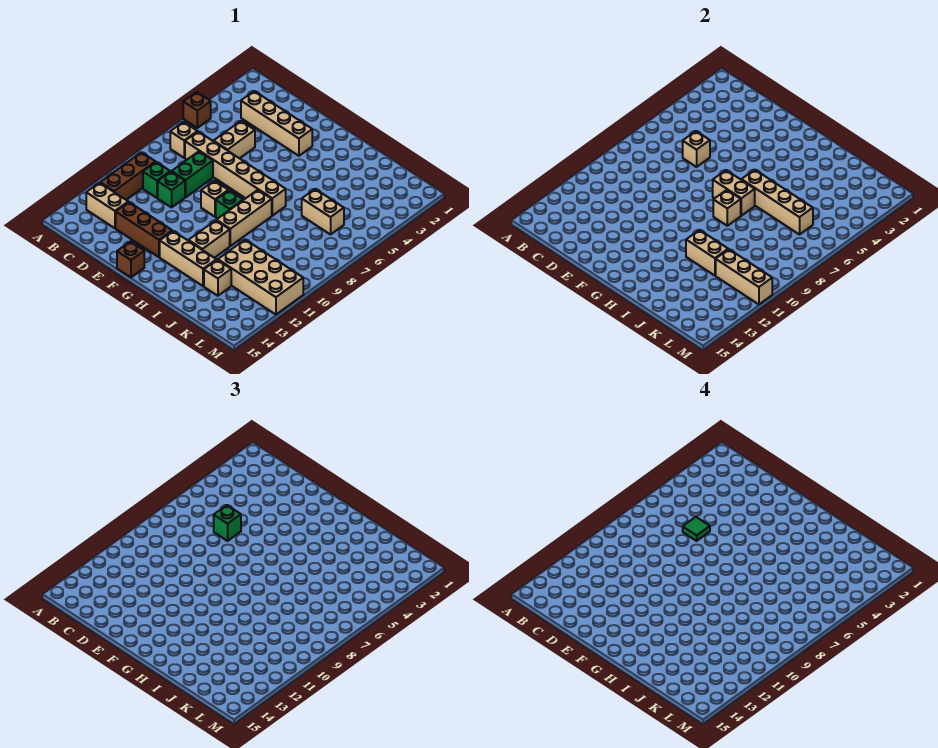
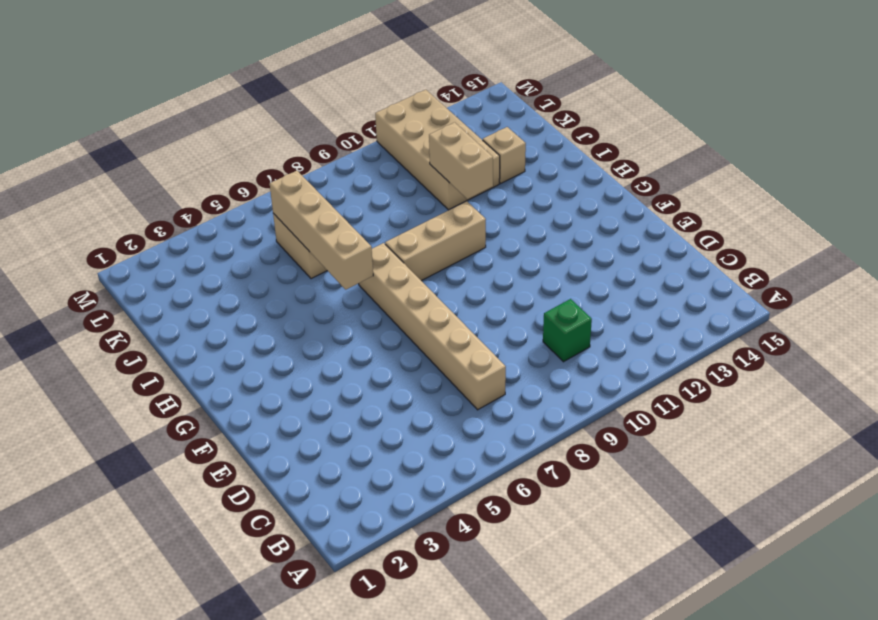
none -> brown brick A5 level 1
none -> tan brick B7 level 1
none -> brown brick B10:B12 level 1

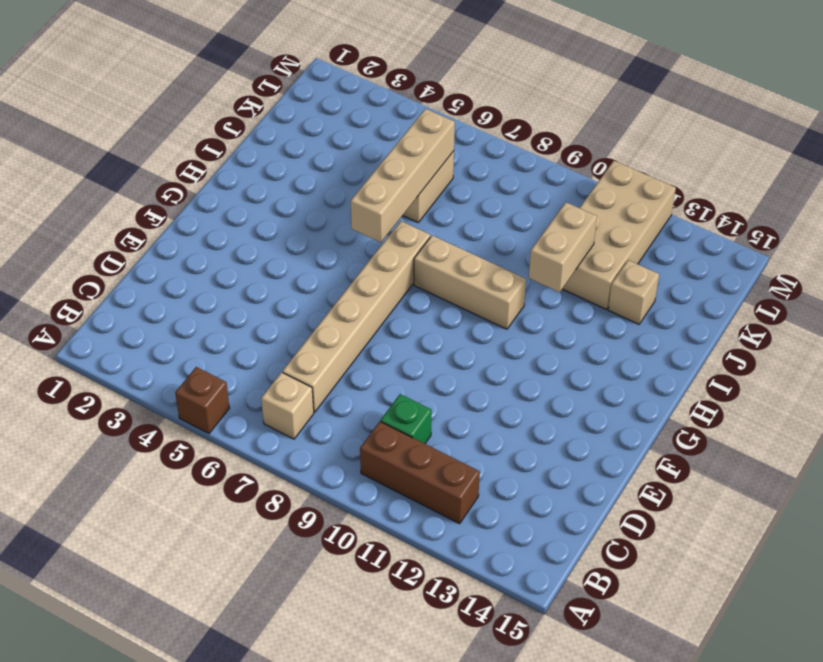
none -> tan brick B13:C13 level 1
none -> tan brick C3:F3 level 1
none -> tan brick D5:D6 level 1

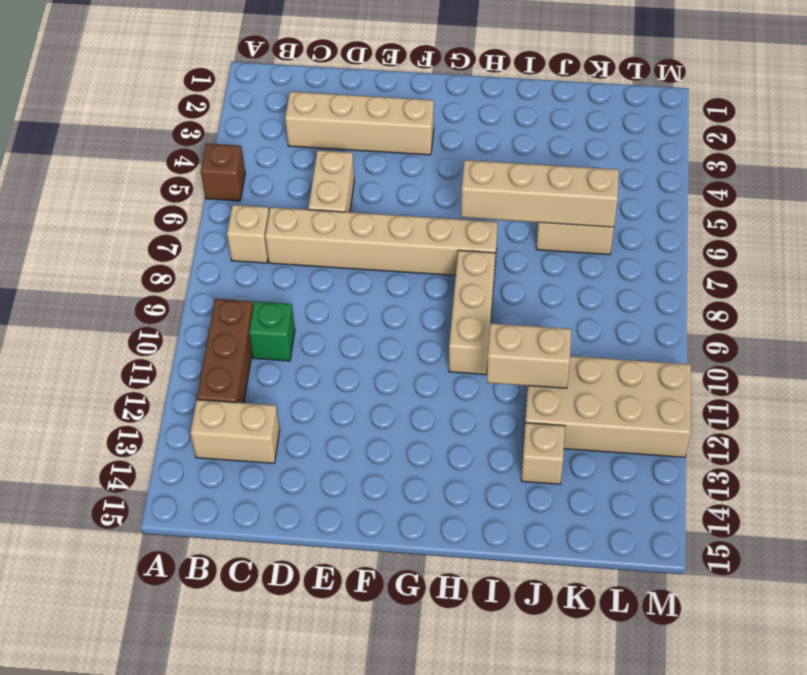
none -> green brick D8:D9 level 1
none -> green brick D10 level 1
none -> brown brick D13:F13 level 1

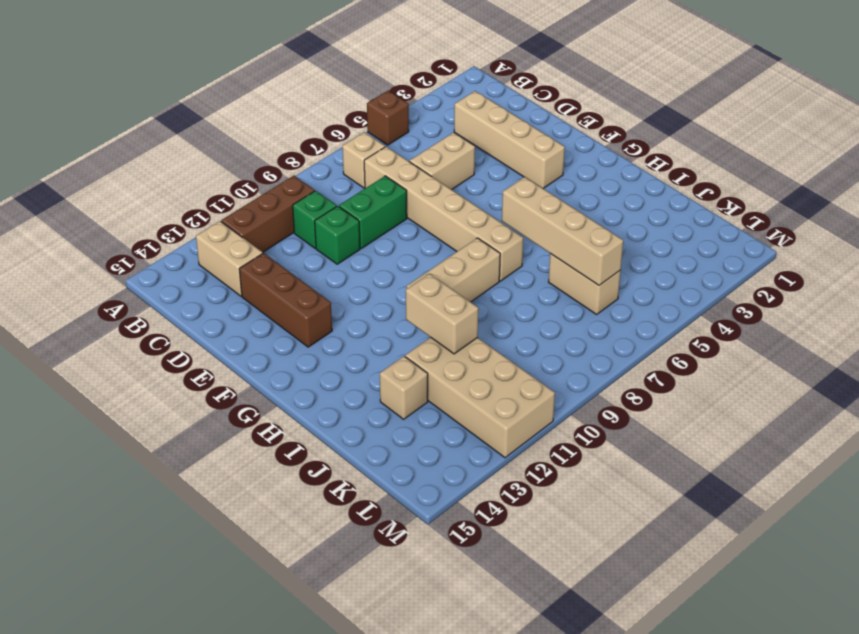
none -> tan brick F9 level 1
none -> brown brick F15 level 1
none -> green brick G9 level 1

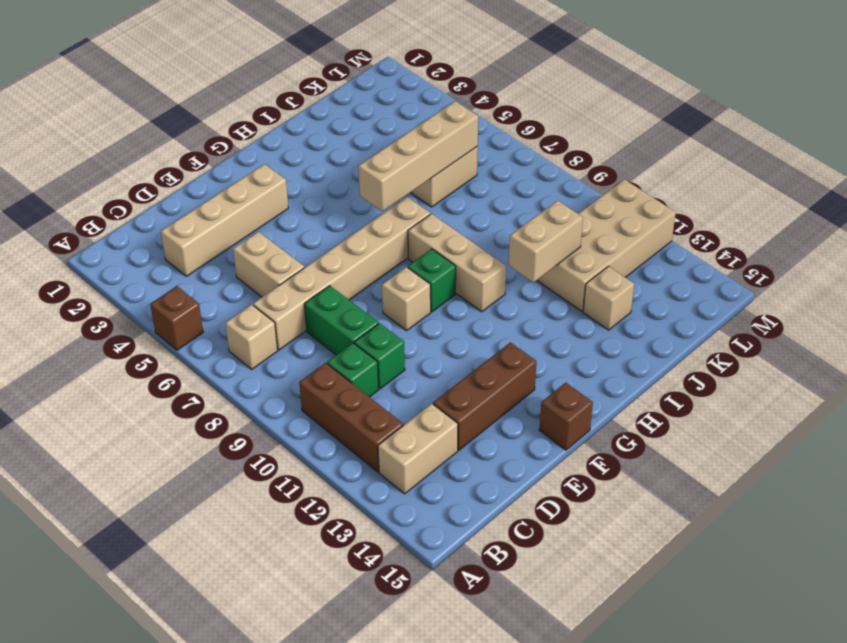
none -> tan brick G13:I13 level 1
none -> tan brick H11:H12 level 1
none -> tan brick D6 level 2

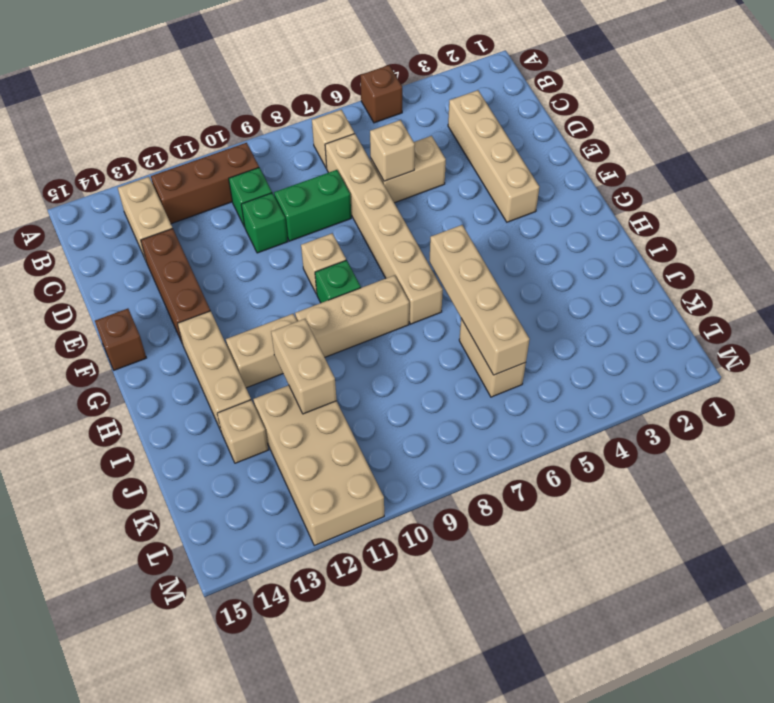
none -> tan brick G7:H7 level 2
none -> tan brick H8 level 2
none -> tan brick K11:M11 level 2

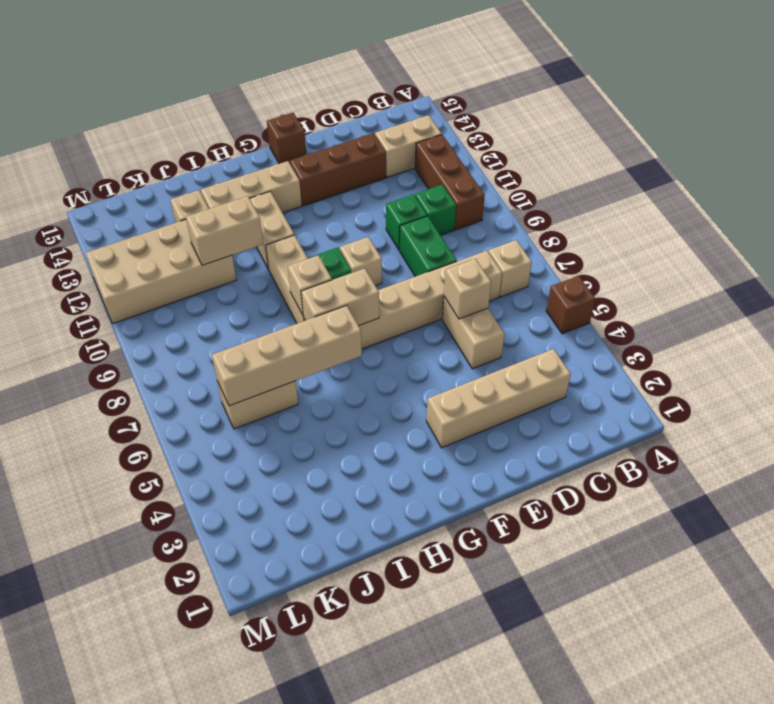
none -> tan brick K11:M11 level 2
none -> green brick D6 level 3
none -> green tile D6 level 4

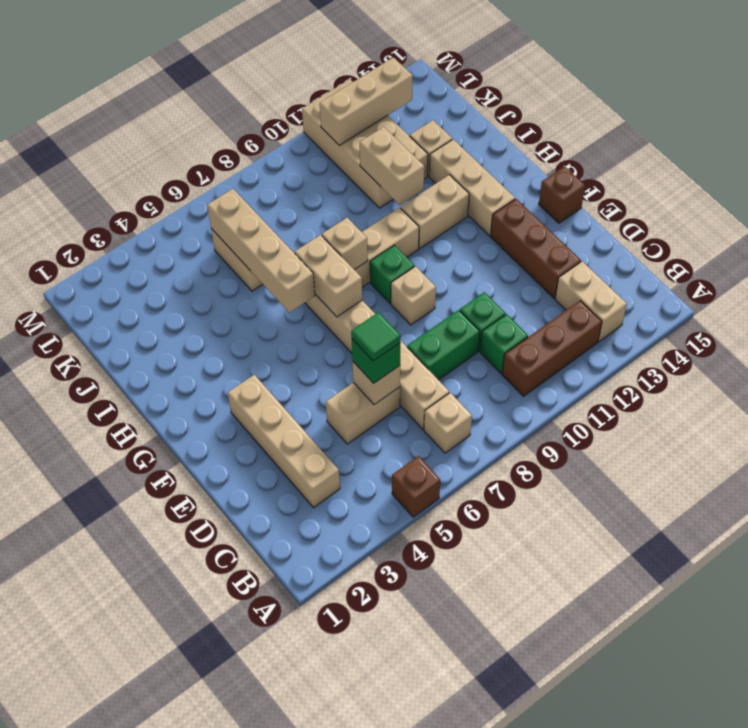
tan brick L11:L13 level 2 -> tan brick K11:M11 level 2

